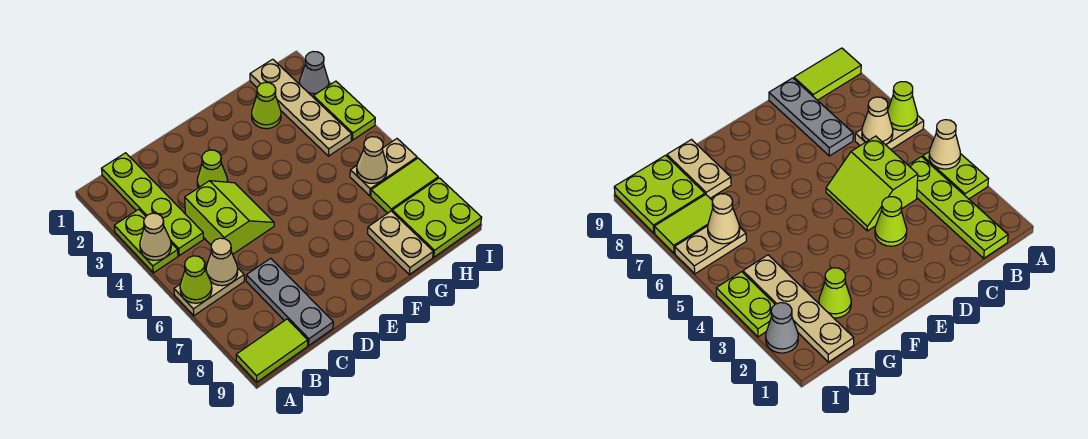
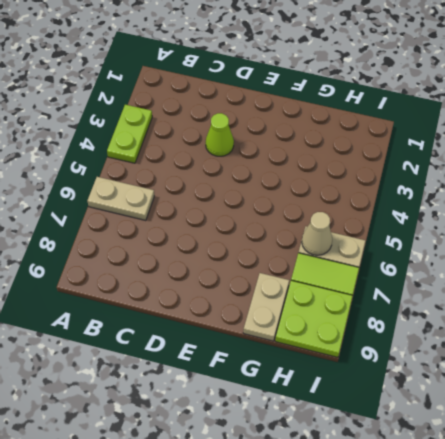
none -> lime tile A9:B9 level 1
none -> lime plate B1:B4 level 1
none -> lime slope C4:D5 level 1 top C

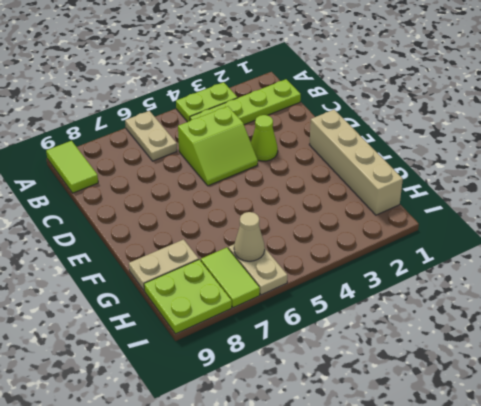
tan brick E1:H1 level 1 -> tan plate H1:H4 level 1
none -> grey plate C7:C9 level 1
none -> lime cone G2 level 1
none -> grey cone I2 level 1

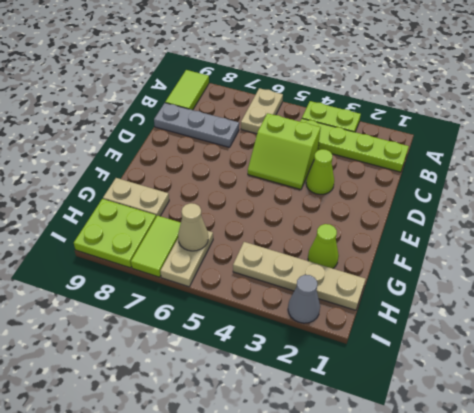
none -> lime plate I3:I4 level 1
none -> tan cone A4 level 2
none -> lime cone A6 level 2

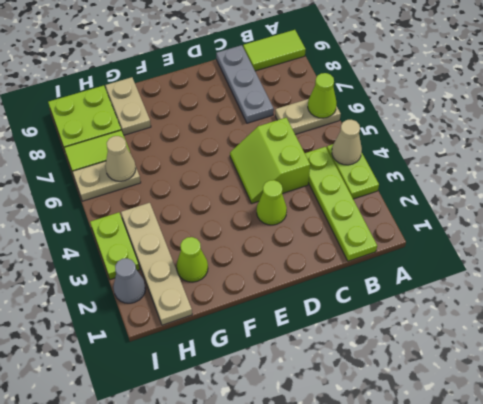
none -> tan cone B6 level 2

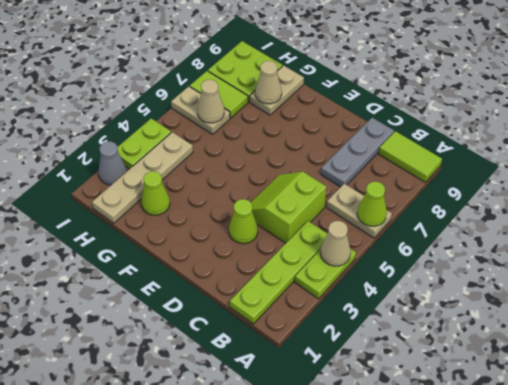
tan cone G8 level 2 -> tan cone B6 level 2

